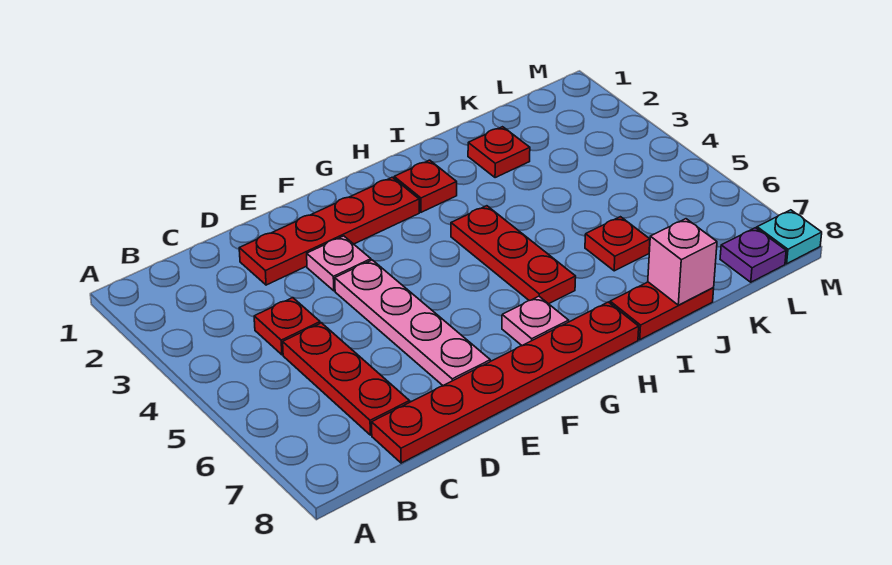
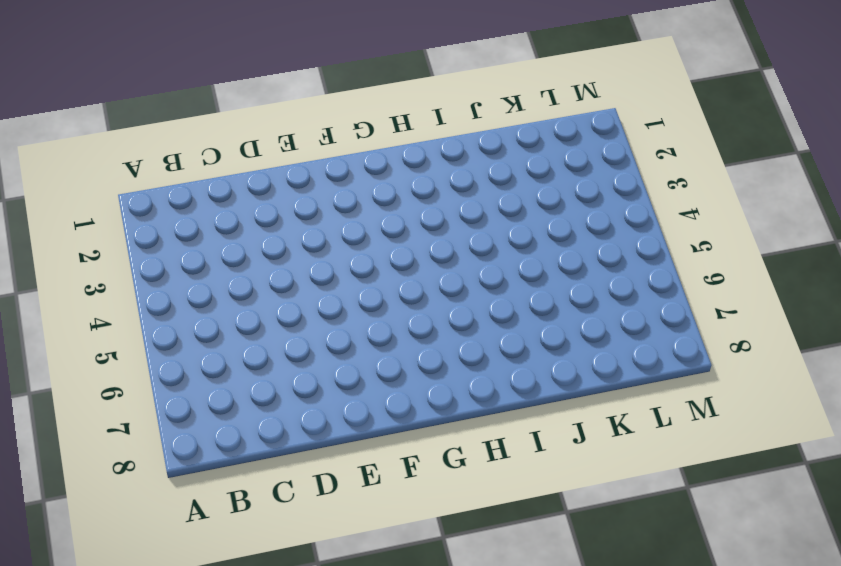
none -> red plate C4 level 1
none -> red plate C5:C7 level 1
none -> red plate C8:H8 level 1

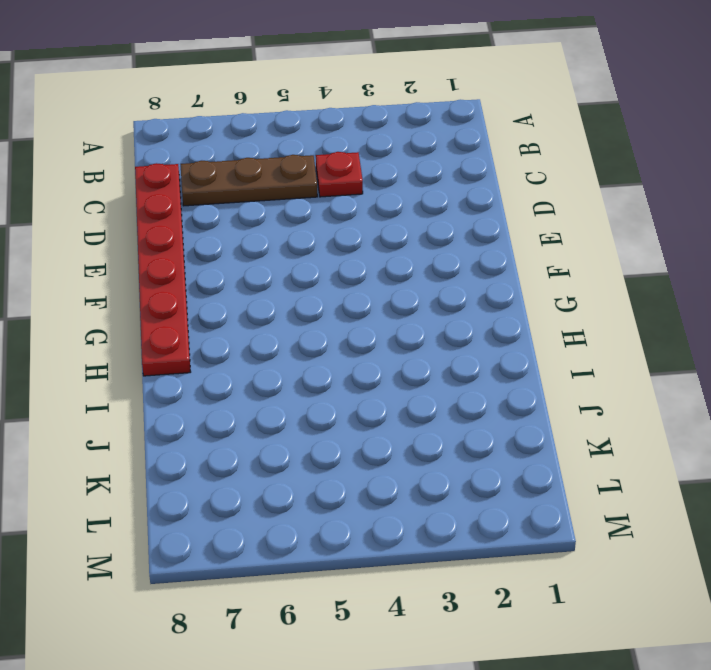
brown plate C5:C7 level 1 -> red plate C5:C7 level 1
none -> red plate D2:G2 level 1
none -> pink plate E3 level 1
none -> pink plate E4:E7 level 1

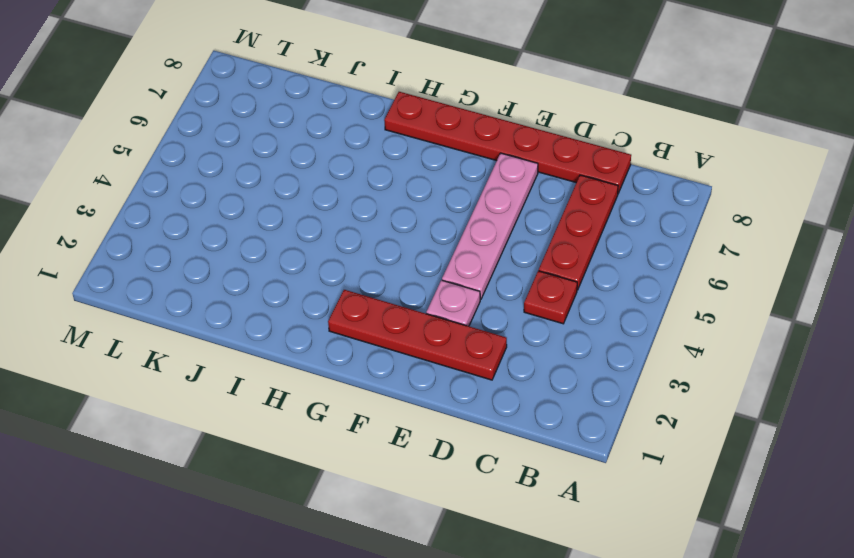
none -> pink plate G7 level 1
none -> red plate H2 level 1
none -> red plate H4:H6 level 1

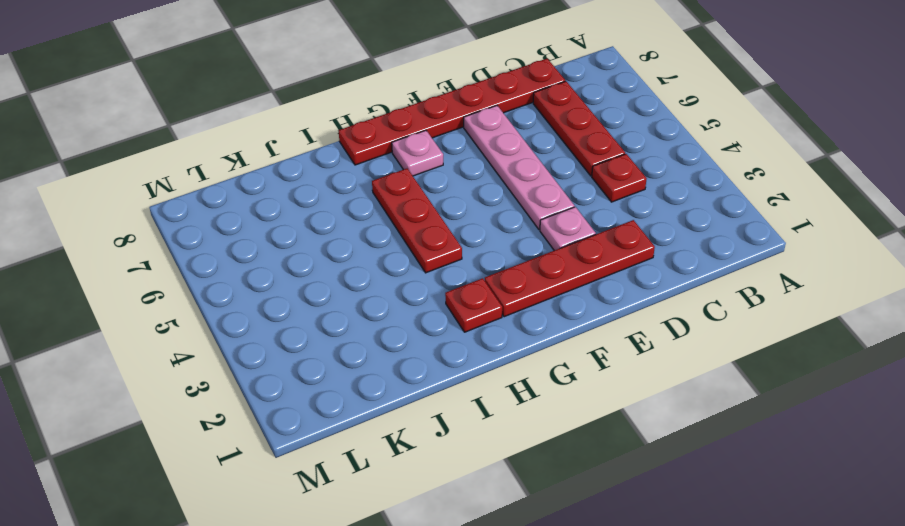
none -> red plate I8:J8 level 1
none -> red plate J2 level 1
none -> red plate J6 level 1

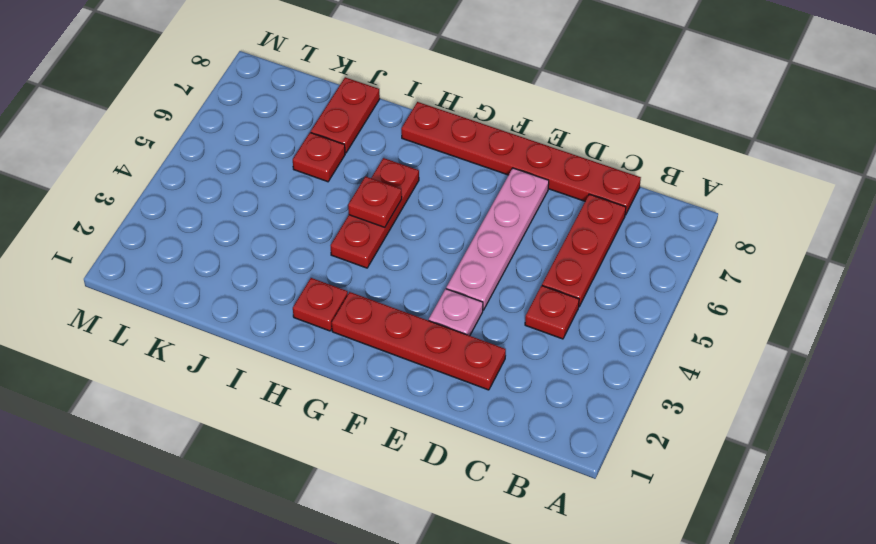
red plate H5 level 2 -> red plate J2 level 1
red plate J7:J8 level 1 -> red plate I8:J8 level 1
none -> pink plate G7 level 1
none -> purple plate L8 level 1
none -> cyan plate M8 level 1

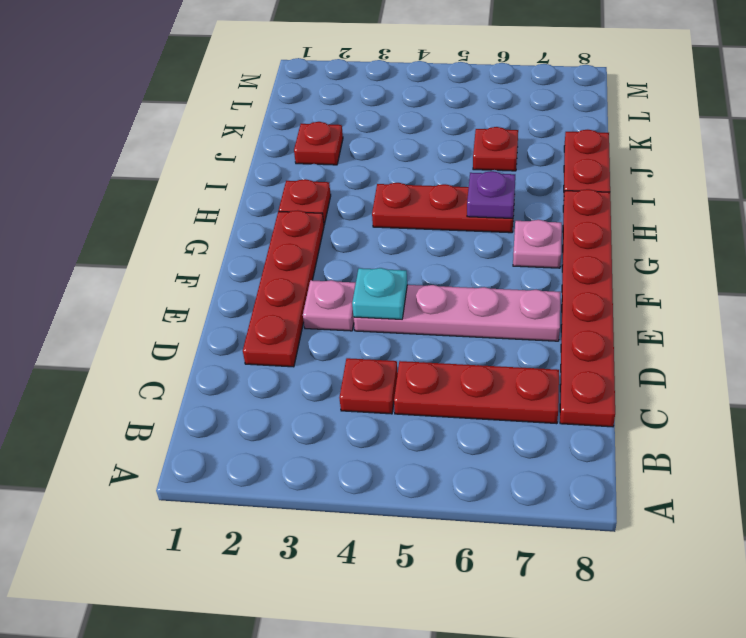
cyan plate E4 level 2 -> cyan plate M8 level 1
purple plate H6 level 2 -> purple plate L8 level 1
none -> pink brick J8 level 2

